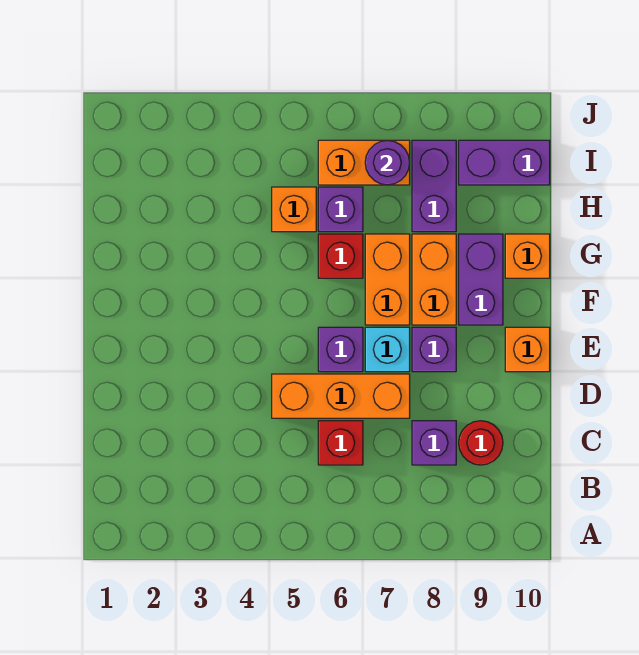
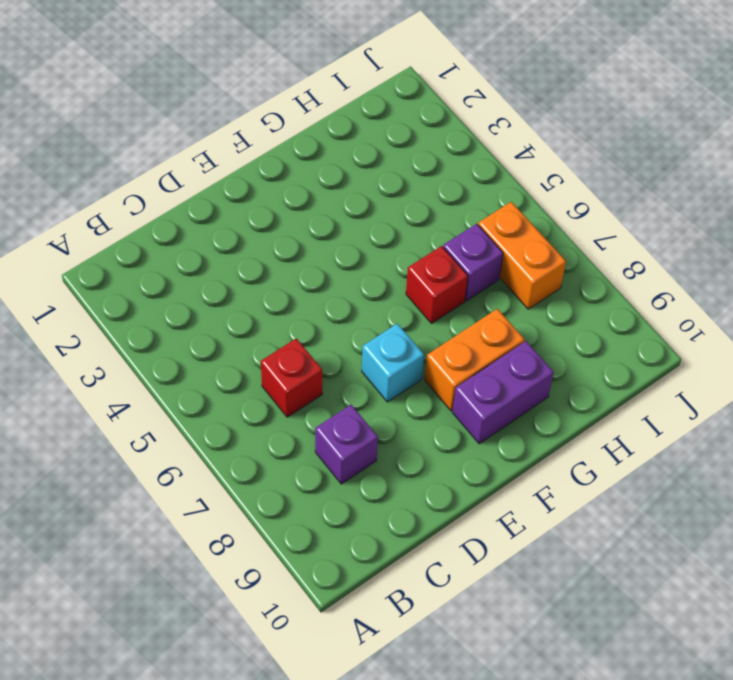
none -> red round brick C9 level 1
none -> orange brick D5:D7 level 1
none -> purple brick E6 level 1

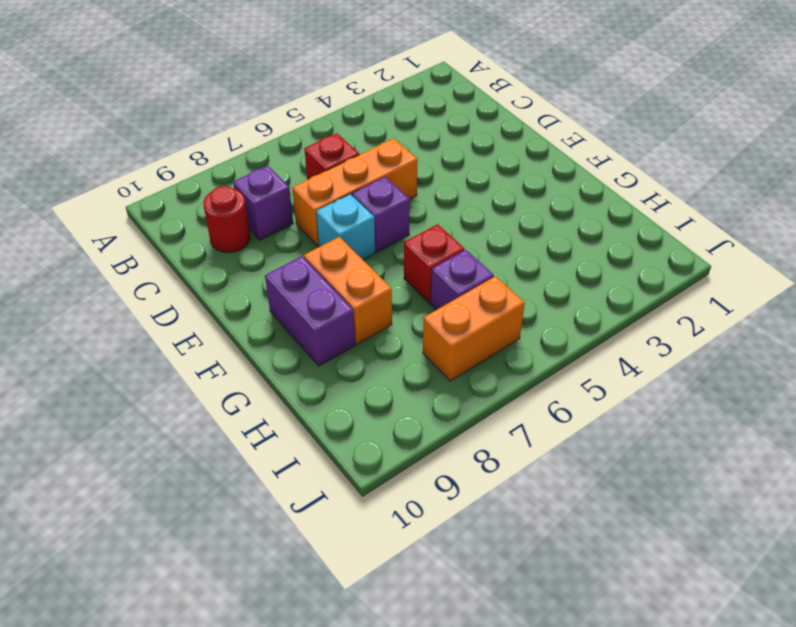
none -> purple brick E8 level 1
none -> orange brick E10 level 1
none -> orange brick F7:G7 level 1

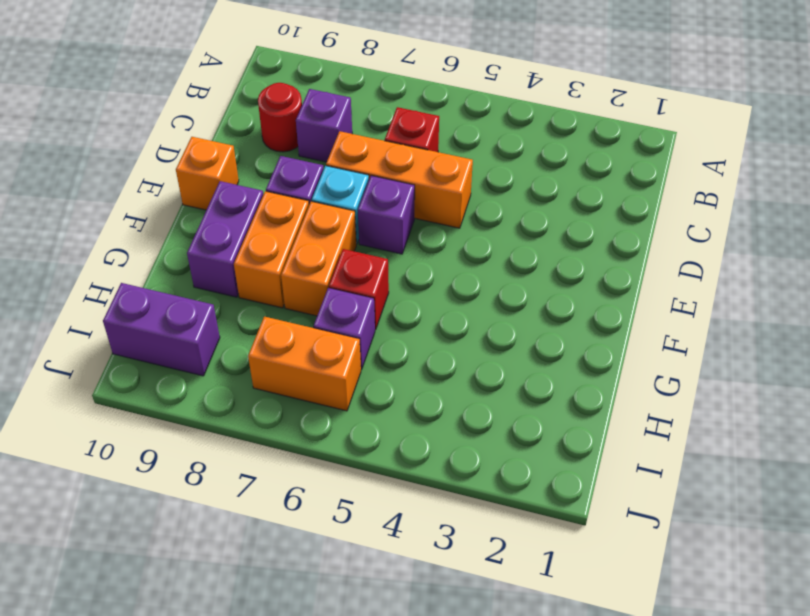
none -> orange brick G10 level 1
none -> orange brick H5 level 1
none -> purple brick H8:I8 level 1

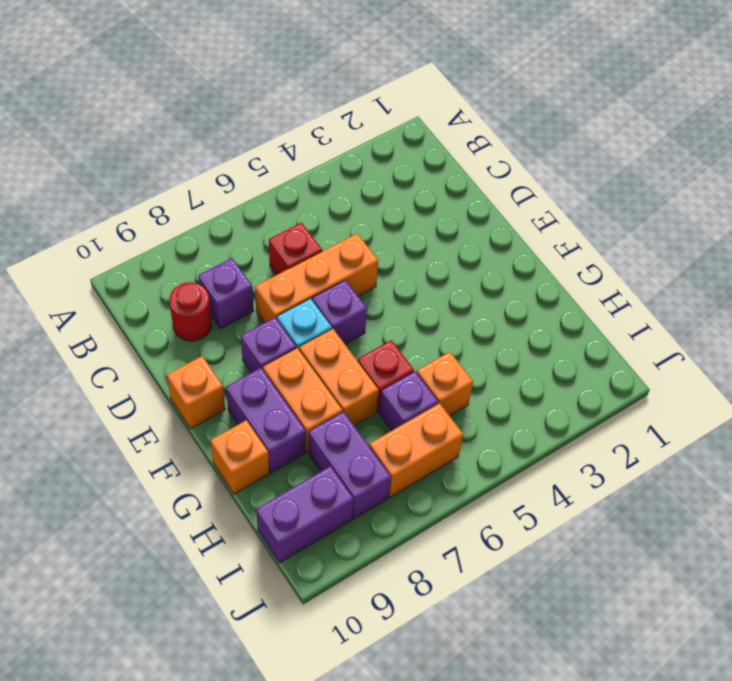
none -> purple round brick I7 level 2

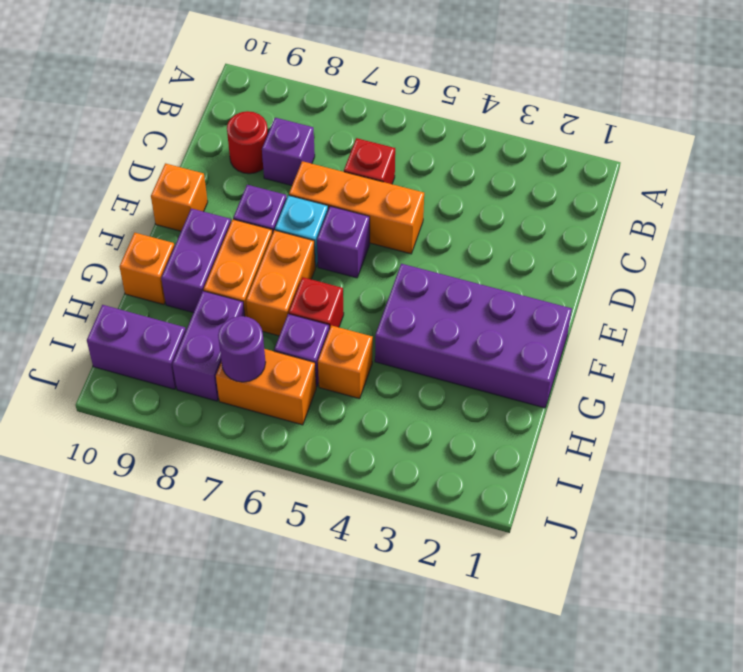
purple brick F1:G4 level 1 -> none

